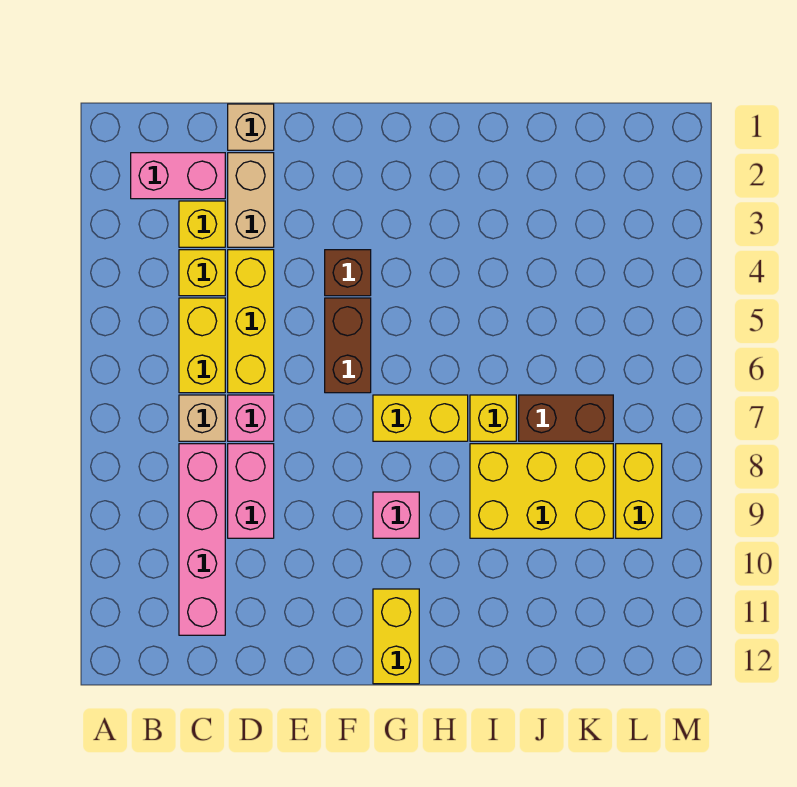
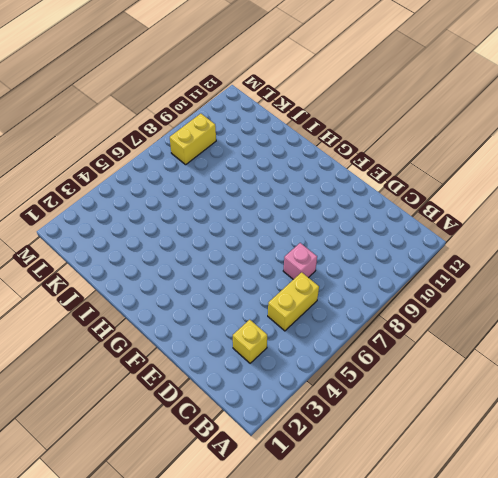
none -> pink brick B2:C2 level 1
none -> yellow brick C4 level 1
none -> tan brick C7 level 1

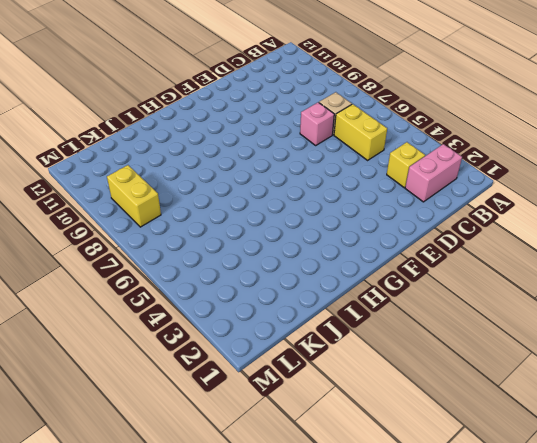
none -> yellow brick C4 level 1
none -> pink brick C8:C11 level 1
none -> tan brick D1 level 1

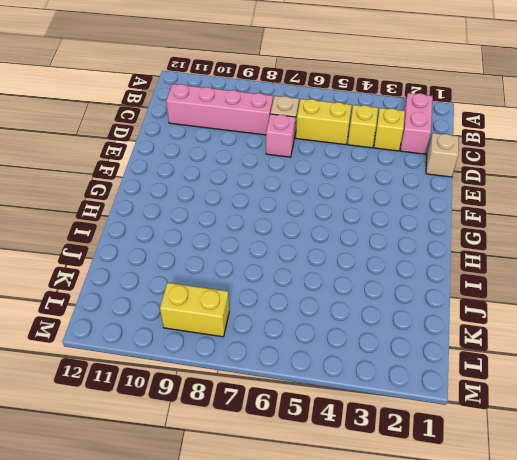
none -> tan brick D2:D3 level 1
none -> yellow brick D4:D6 level 1
none -> pink brick D8:D9 level 1

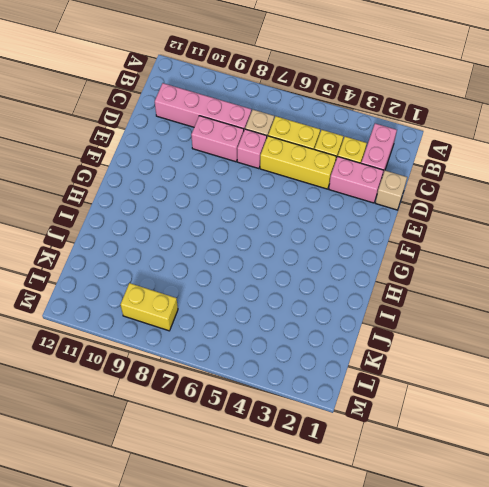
pink brick D2:D3 level 1 -> tan brick D2:D3 level 1
none -> brown brick F4 level 1
none -> brown brick F5:F6 level 1
none -> yellow brick G7:H7 level 1

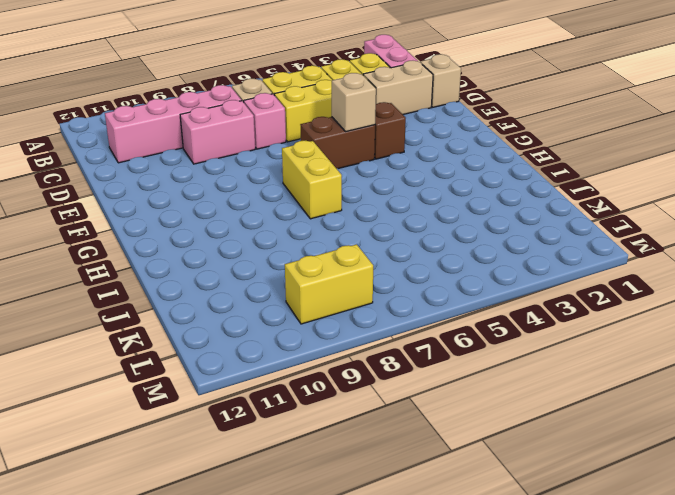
tan brick F5 level 2 -> none
none -> pink brick G9 level 1
none -> yellow brick G11:G12 level 1
none -> yellow brick I7 level 1

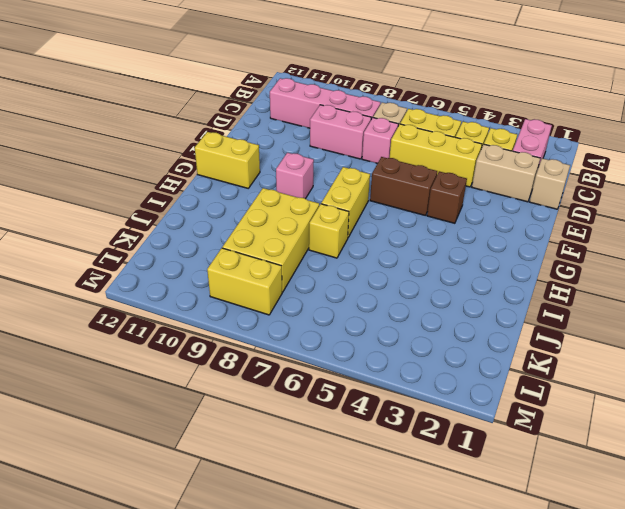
none -> brown brick J7:K7 level 1

